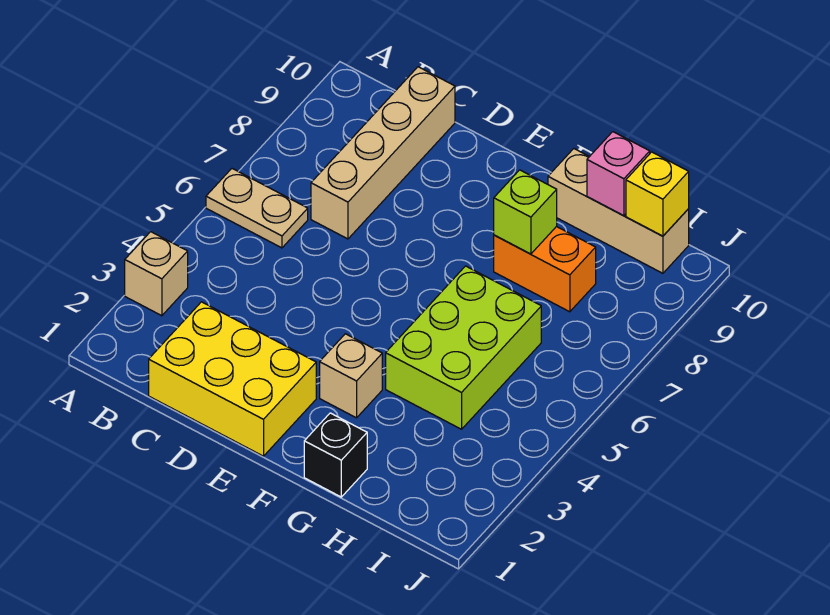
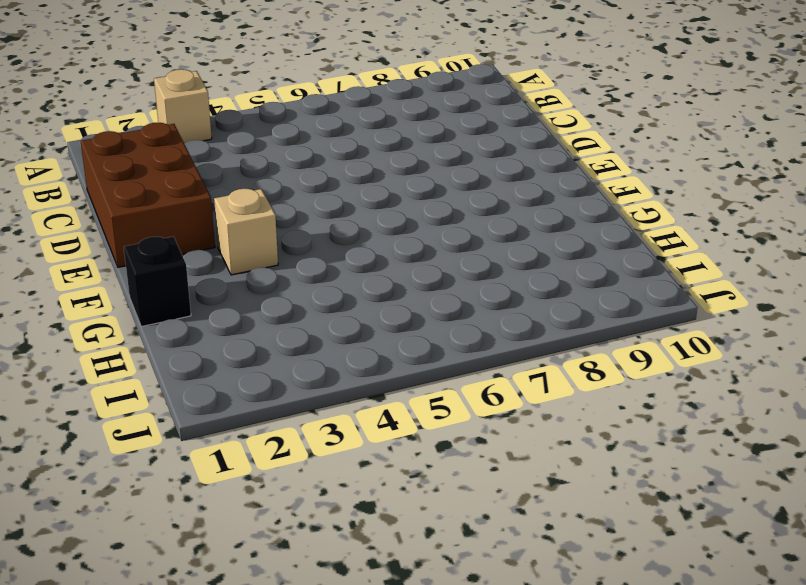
brown brick C1:E2 level 1 -> yellow brick C1:E2 level 1
none -> tan plate A6:B6 level 1
none -> tan brick C7:C10 level 1
none -> lime brick G4:H6 level 1

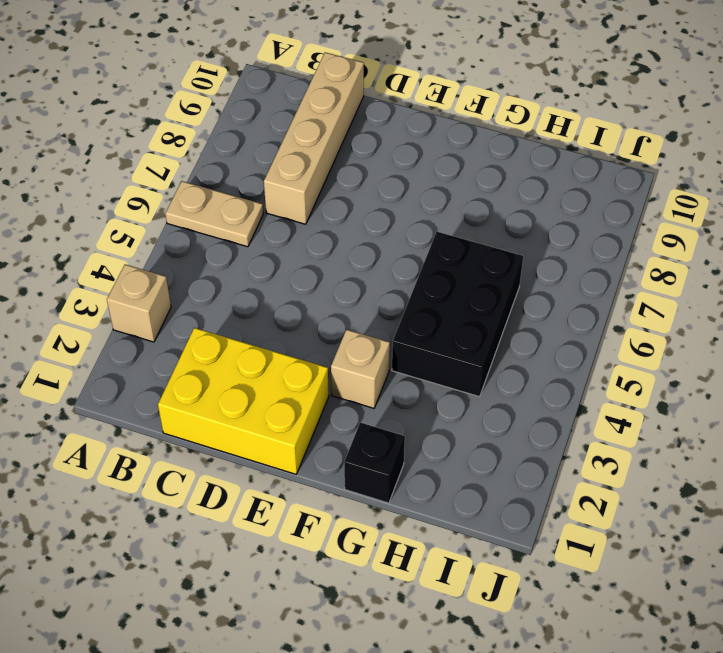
black brick G4:H6 level 1 -> lime brick G4:H6 level 1
none -> orange brick G8:H8 level 1
none -> tan brick G10:I10 level 1
none -> lime brick G8 level 2

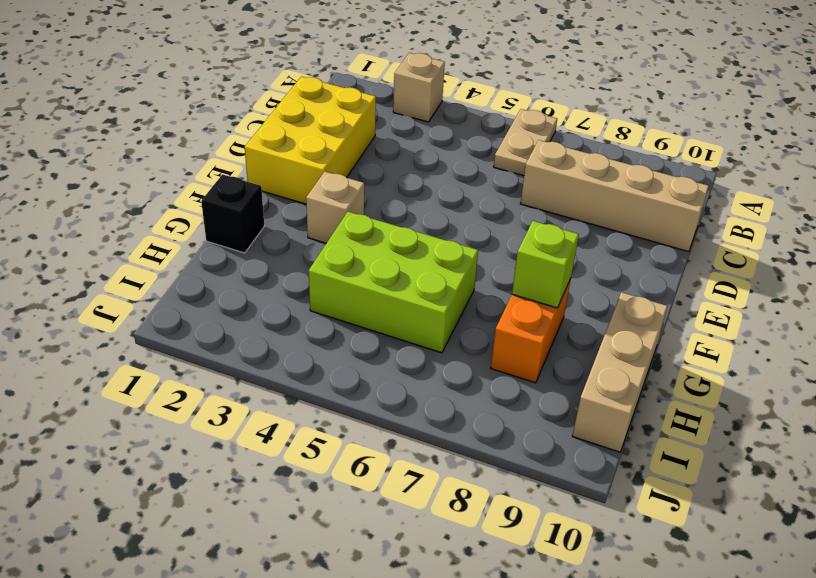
none -> pink brick H10 level 2
none -> yellow brick I10 level 2

